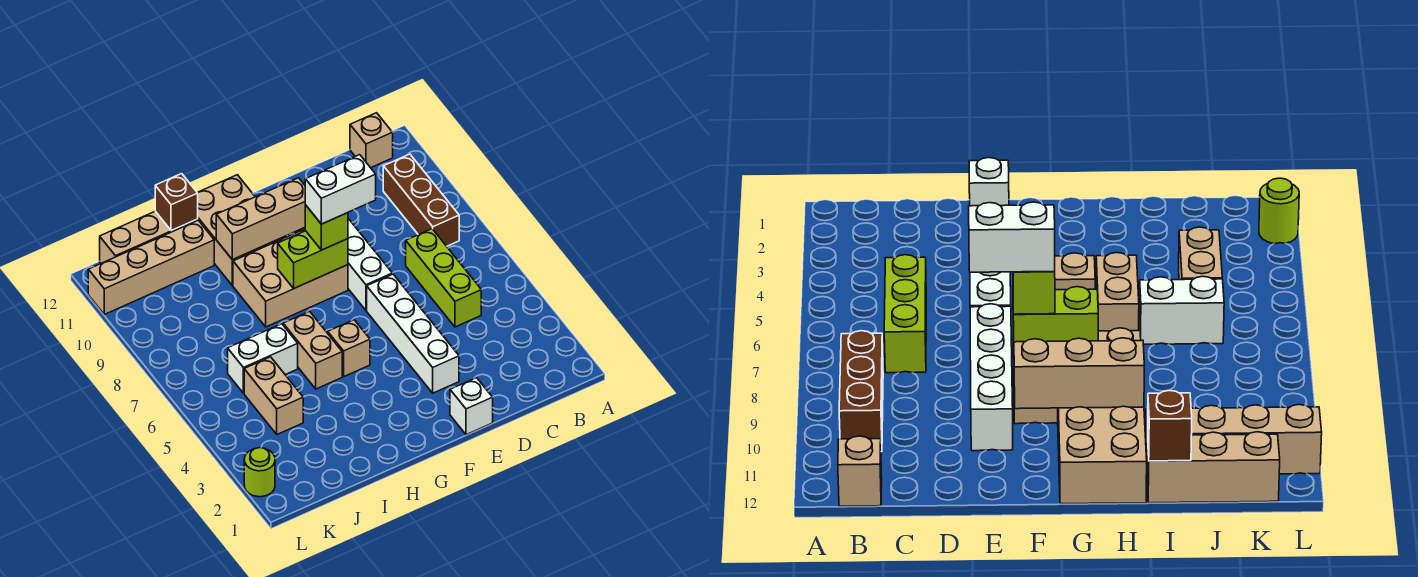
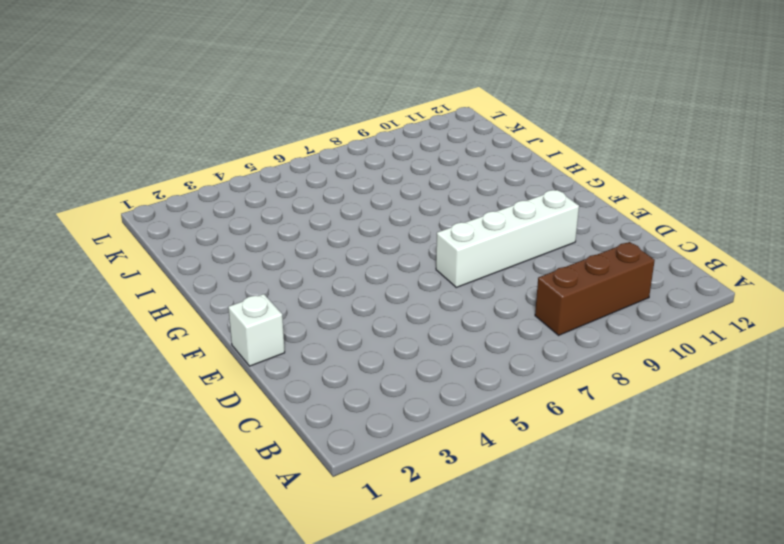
none -> tan brick B12 level 1
none -> lime brick C5:C7 level 1
none -> white brick E3:E6 level 1

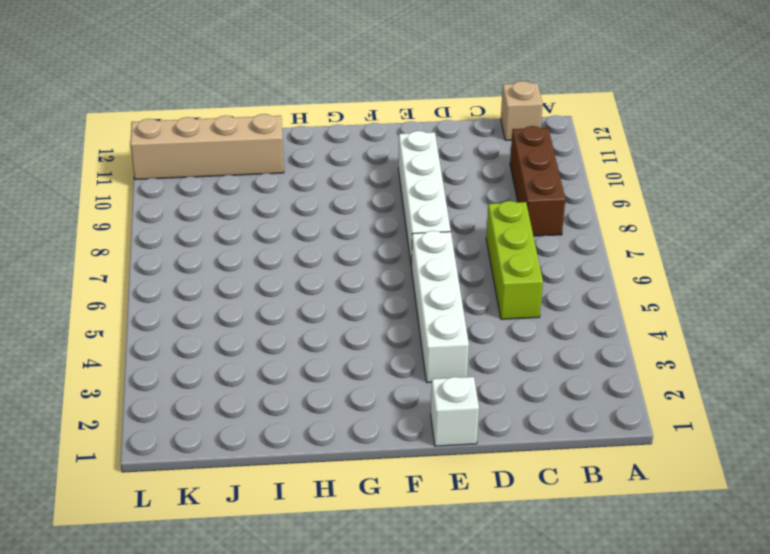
none -> tan brick F8:H9 level 1
none -> tan brick G5 level 1
none -> tan brick G10:H12 level 1

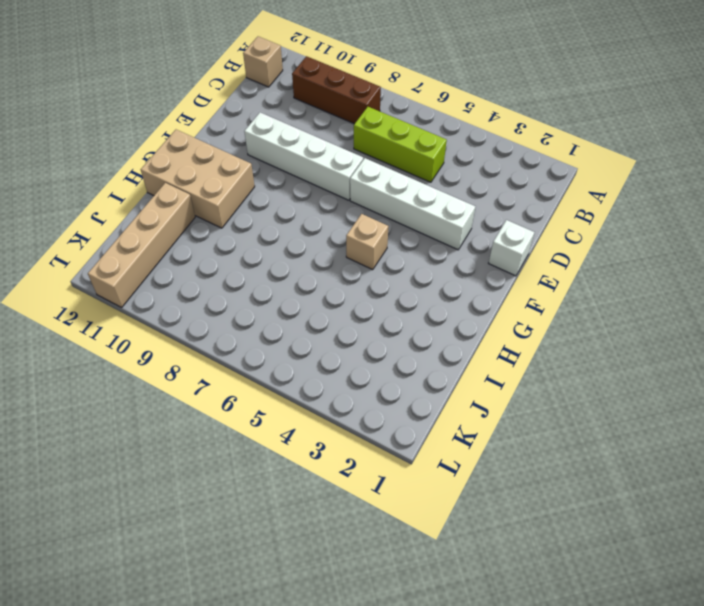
none -> tan brick F8:H9 level 1
none -> tan brick H5:H6 level 1
none -> white brick I6:J6 level 1

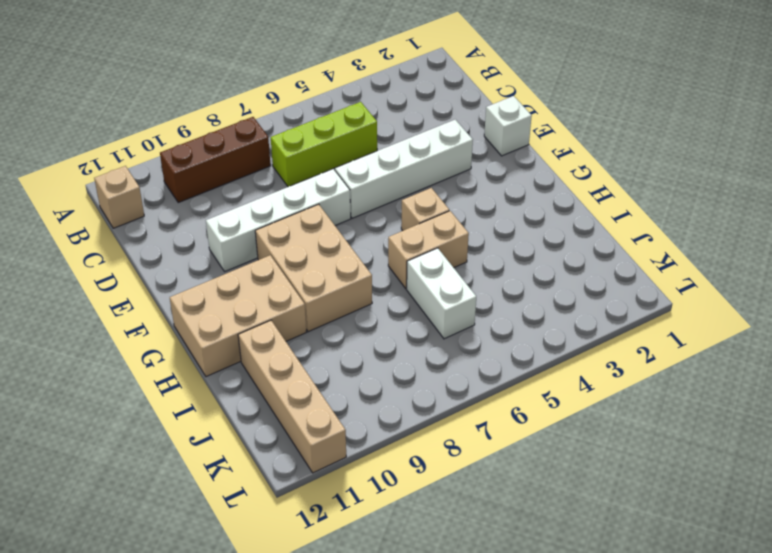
none -> tan brick I12:K12 level 1
none -> tan brick J4:J5 level 1
none -> lime round brick L2 level 1

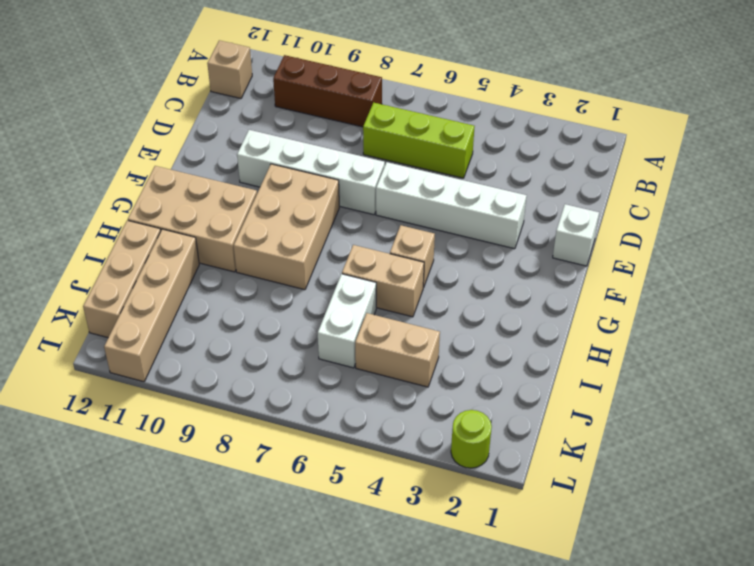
none -> lime brick F8:G8 level 2
none -> tan brick F10:H10 level 2
none -> brown brick I12 level 2

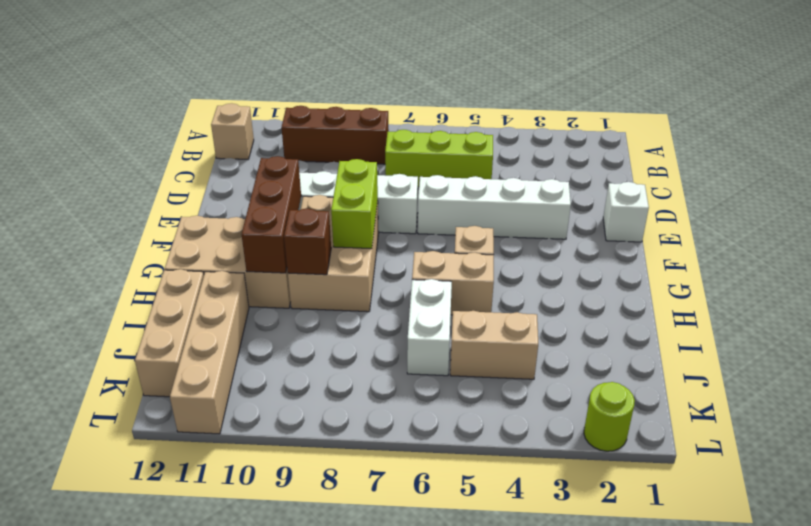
brown brick F10:H10 level 2 -> tan brick F10:H10 level 2
brown brick H9 level 2 -> brown brick I12 level 2
none -> lime brick F8 level 3
none -> white brick E8:F8 level 4

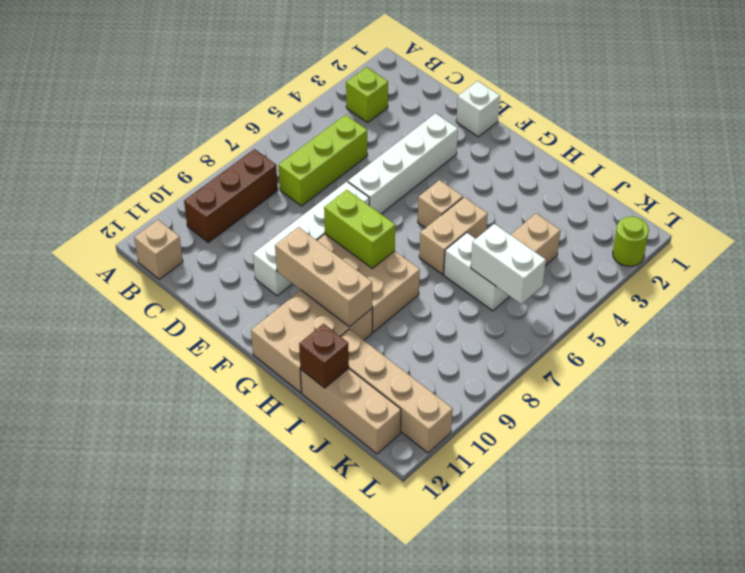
lime brick B3 level 1 -> lime brick F8 level 3
white brick J6:K6 level 2 -> white brick E8:F8 level 4

